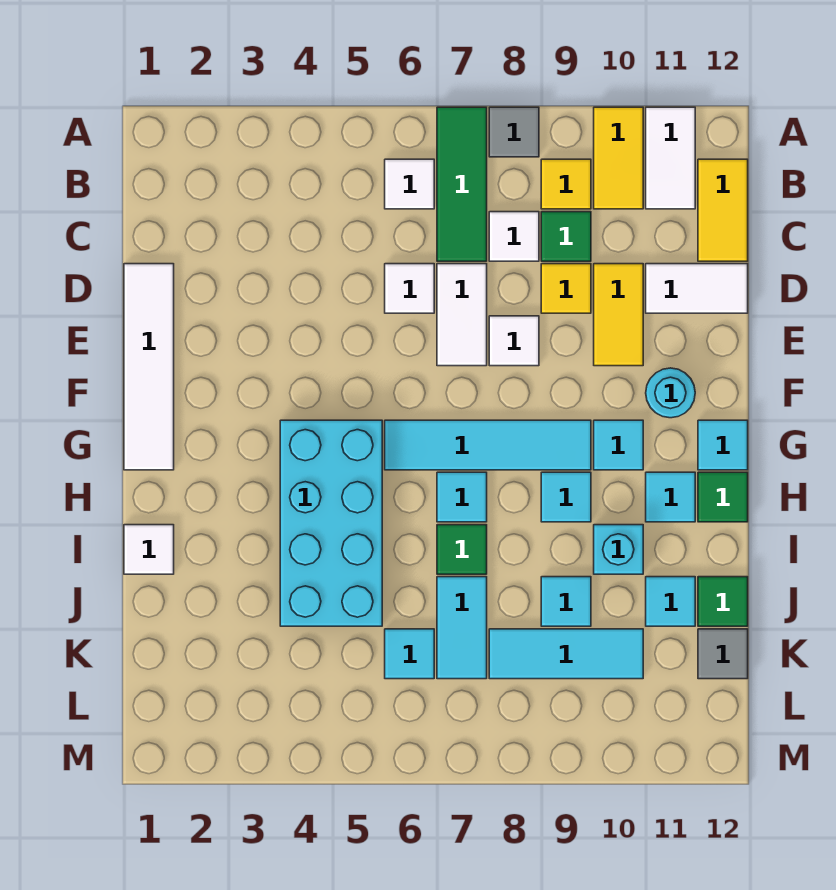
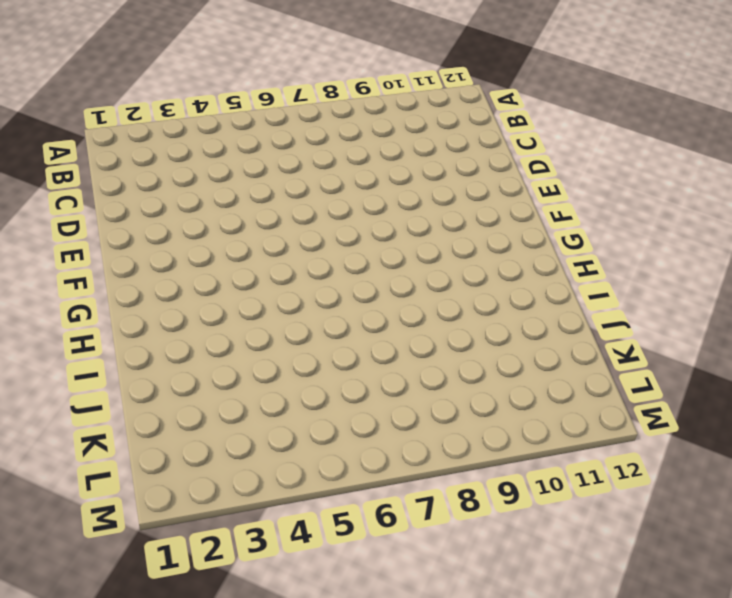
none -> green tile A7:C7 level 1
none -> grey tile A8 level 1
none -> yellow tile A10:B10 level 1
none -> white tile A11:B11 level 1

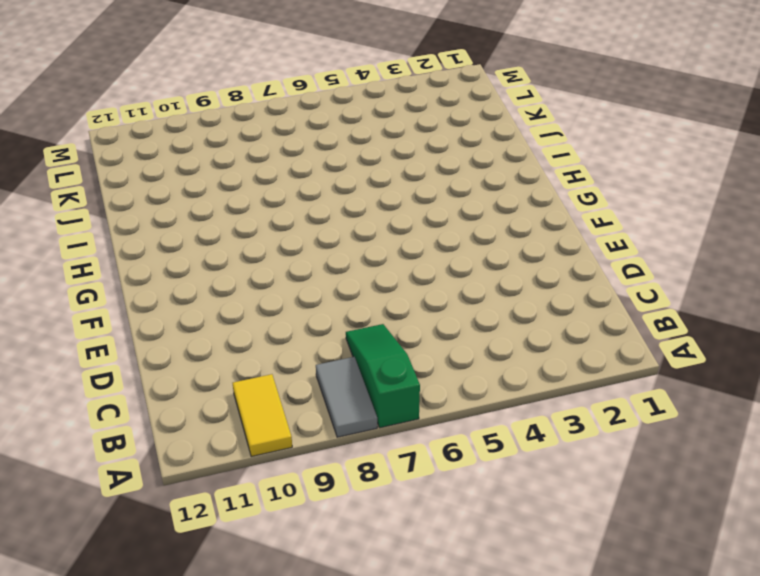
green slope A7:C7 level 1 top A -> green tile A7:C7 level 1
grey tile A8:B8 level 1 -> grey tile A8 level 1
none -> white tile A11:B11 level 1
none -> white tile B6 level 1
none -> yellow tile B9 level 1
none -> yellow tile B12:C12 level 1

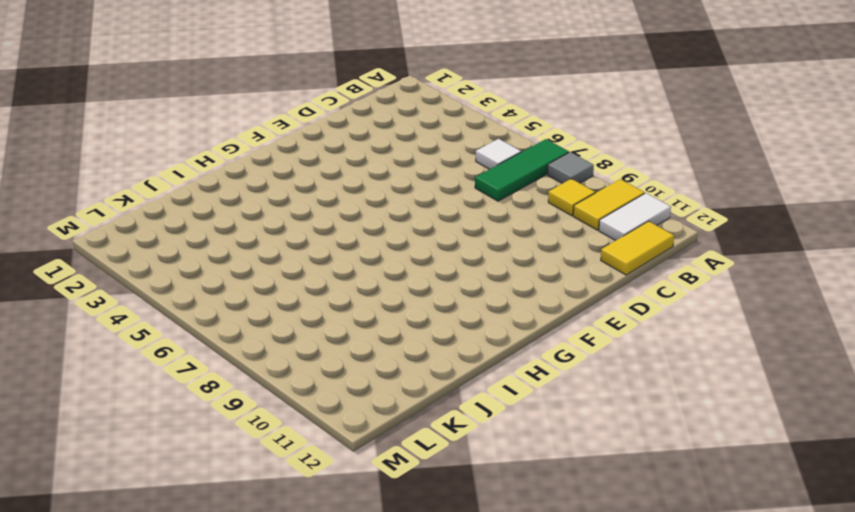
none -> white tile C8 level 1
none -> green tile C9 level 1
none -> white tile D1:G1 level 1
none -> white tile D6 level 1

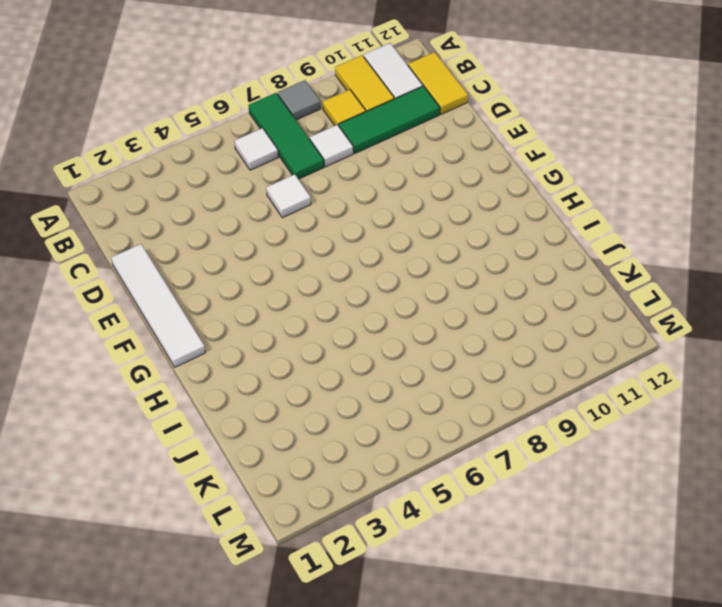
green tile C9:C11 level 1 -> green tile C9 level 1
none -> white tile D7:E7 level 1
none -> yellow tile D9 level 1
none -> yellow tile D10:E10 level 1
none -> white tile D11:D12 level 1

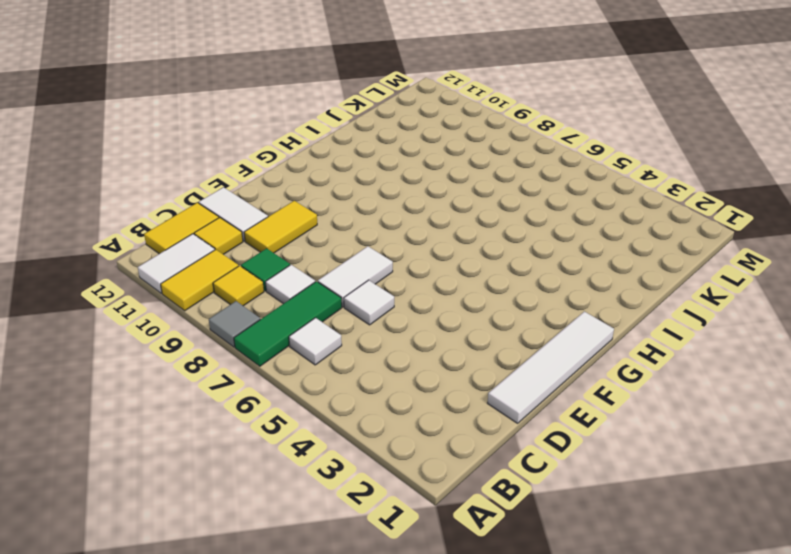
yellow tile C11 level 1 -> yellow tile D9 level 1
none -> white tile E8 level 1
none -> cyan round brick F11 level 1
none -> cyan brick G4:J5 level 1
none -> cyan tile G6:G9 level 1

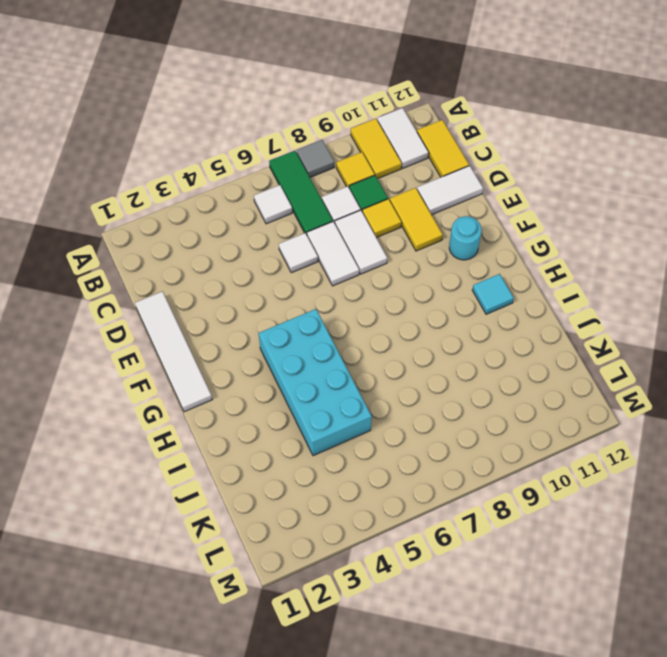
white tile D8:E8 level 1 -> white tile E8 level 1
none -> cyan tile G6:G9 level 1
none -> cyan tile G10 level 1
none -> cyan tile G12 level 1
none -> cyan tile H7 level 1

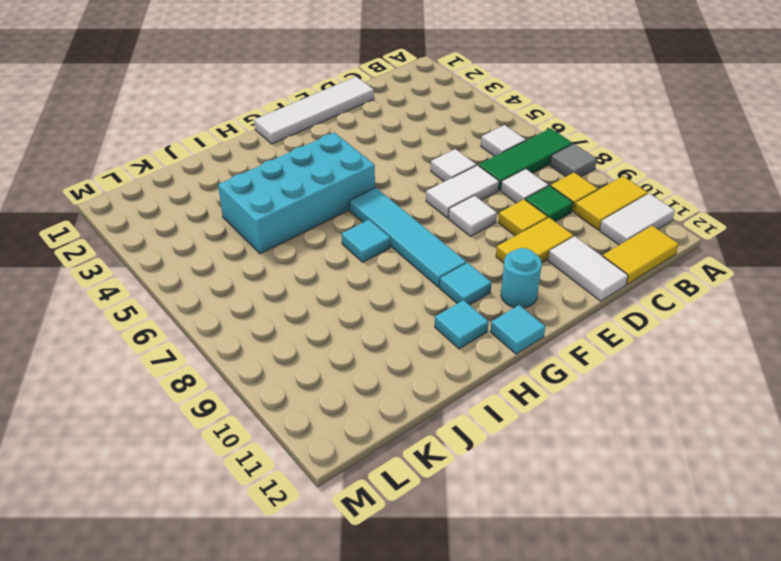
none -> cyan tile H9 level 1
none -> green tile H12 level 1
none -> white tile I1 level 1
none -> green tile I7 level 1

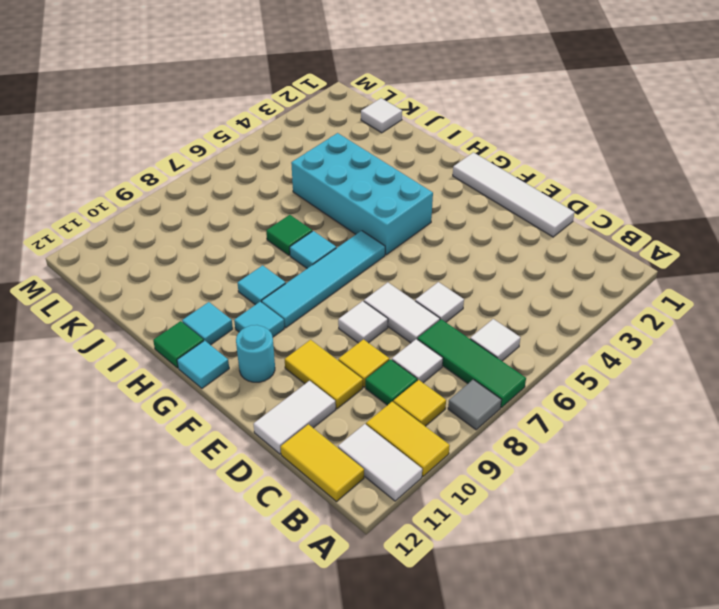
white tile K1 level 1 -> white tile I1 level 1
none -> cyan brick I10 level 1
none -> cyan tile J7:K7 level 1
none -> cyan tile J9 level 1
none -> cyan tile J11 level 1

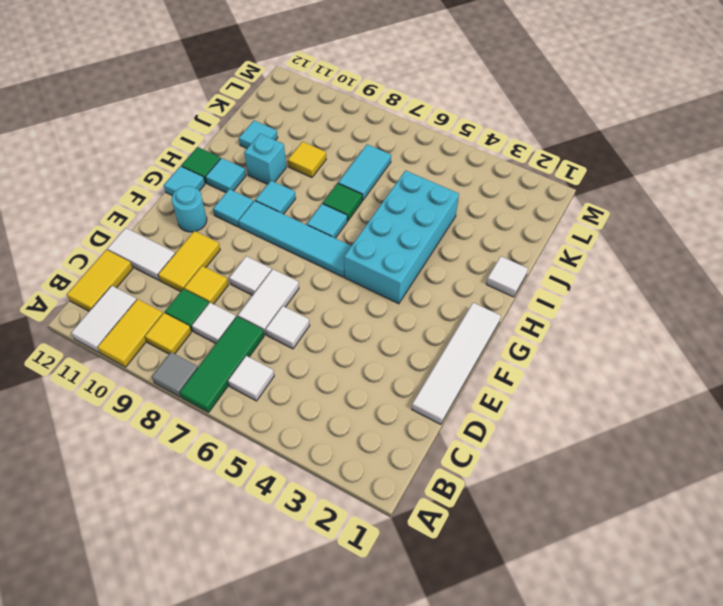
yellow tile J9 level 1 -> cyan tile J9 level 1
none -> green tile J12 level 1
none -> cyan tile K6 level 1
none -> cyan tile K8:K10 level 1
none -> grey tile K12 level 1

